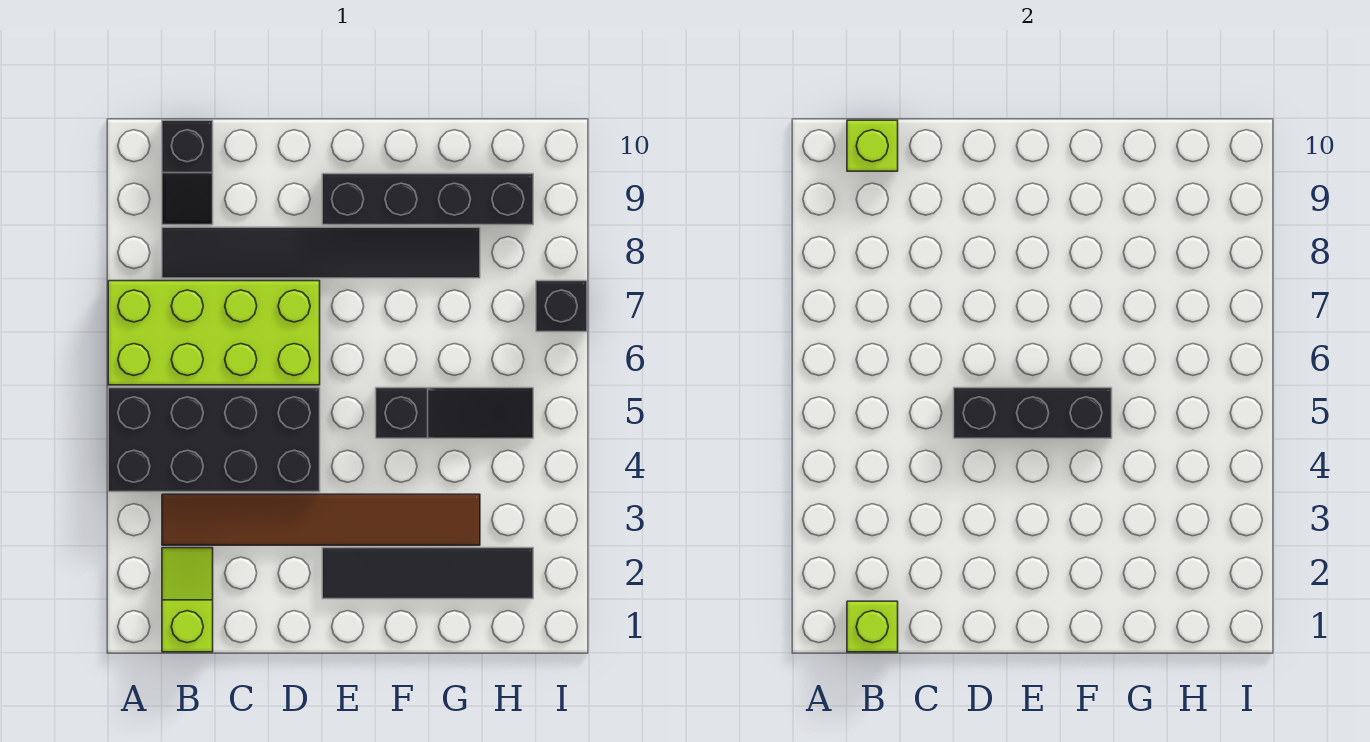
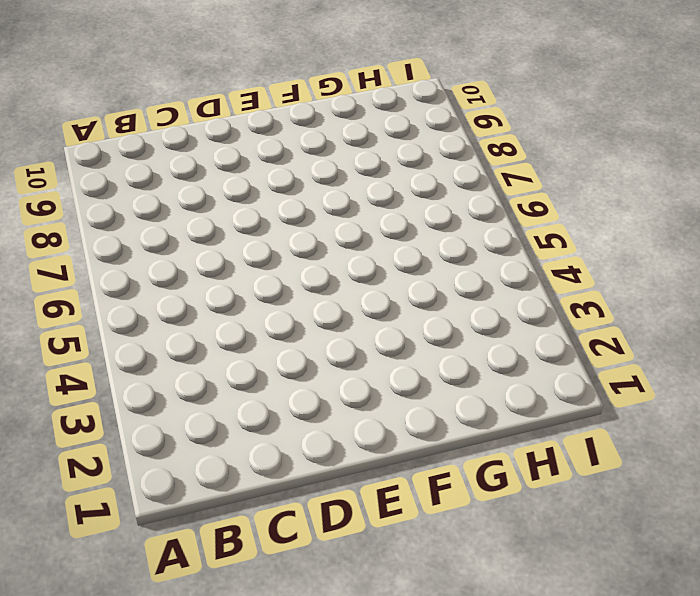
none -> black brick A4:D5 level 1
none -> lime brick A6:D7 level 1
none -> lime slope B1:B2 level 1 top 1

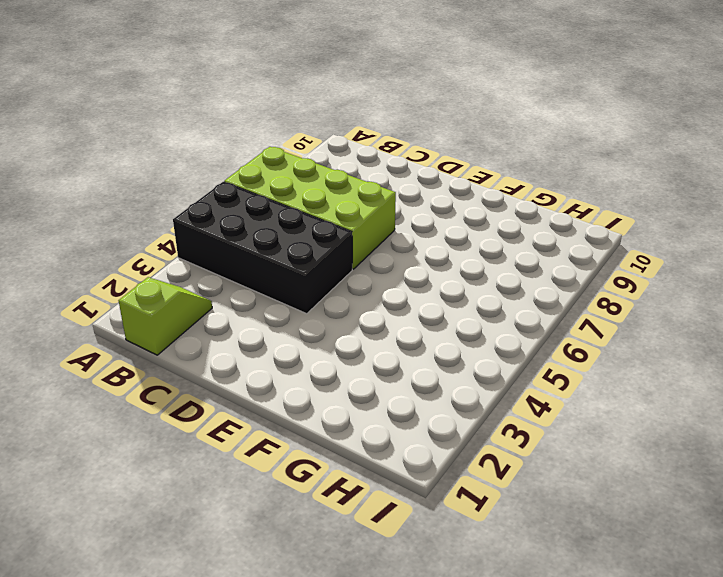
none -> brown tile B3:G3 level 1
none -> black tile B8:G8 level 1
none -> black slope B9:B10 level 1 top 10

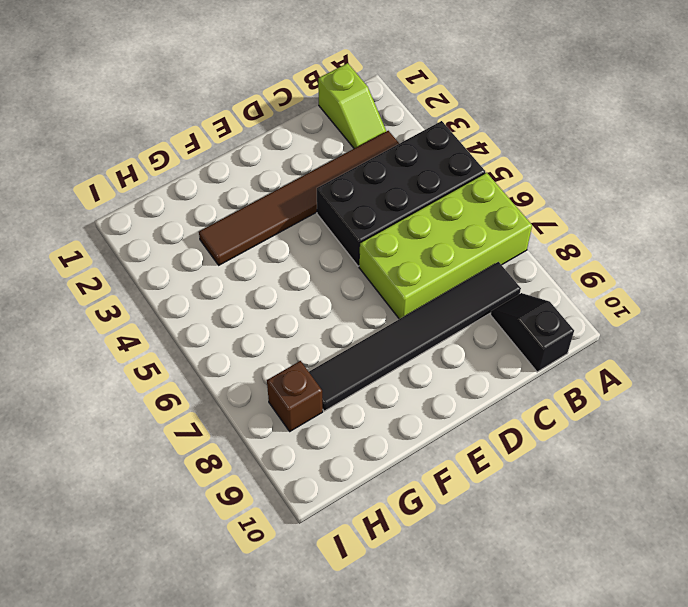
brown brick H8 level 1 -> none
none -> black tile E2:H2 level 1
none -> black brick E9:H9 level 1
none -> black slope F5:H5 level 1 top F

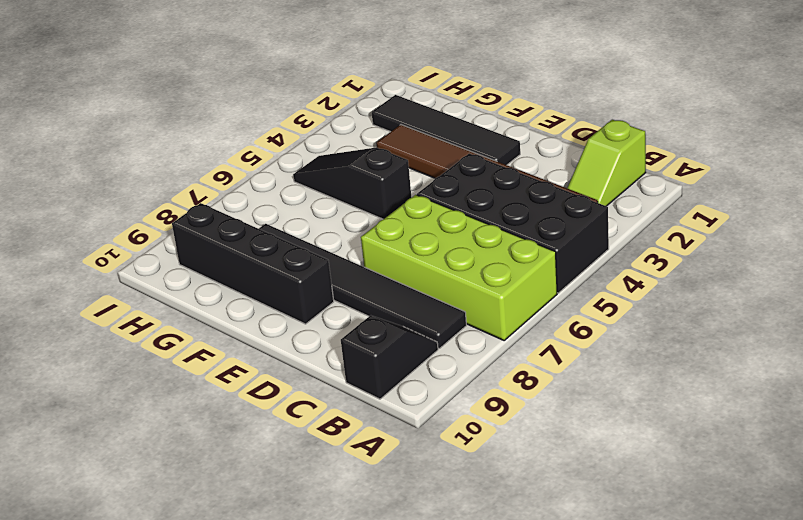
none -> black brick I7 level 1
none -> lime brick B1 level 2
none -> lime brick B10 level 2

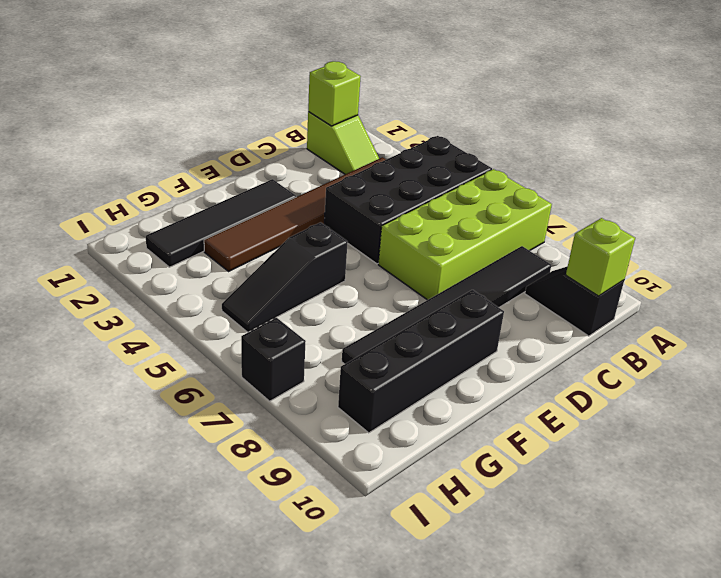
none -> black brick D5:F5 level 2

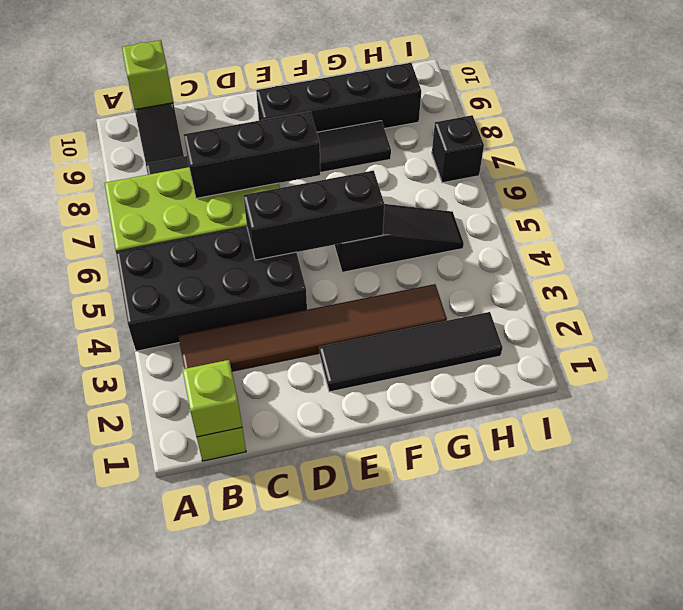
black brick C7:E7 level 2 -> none

